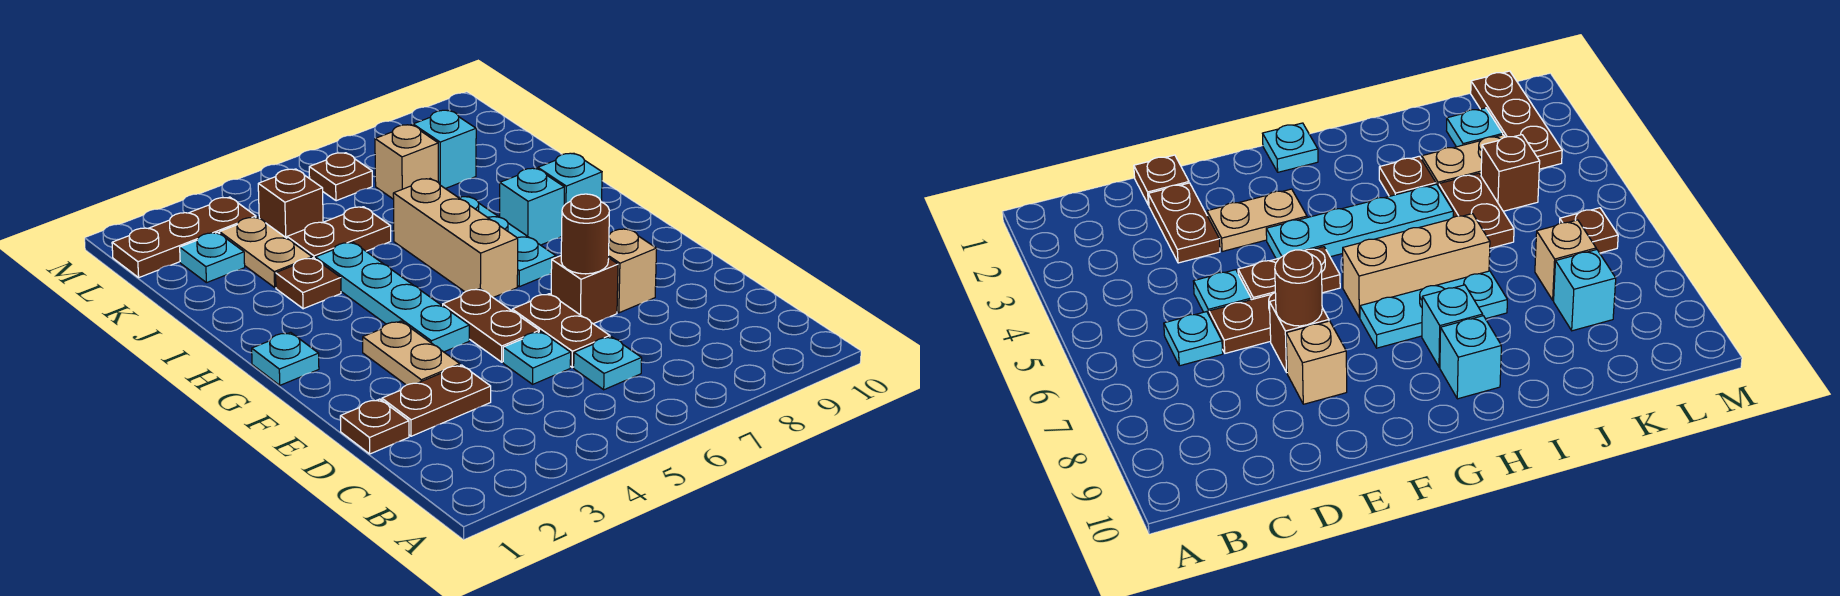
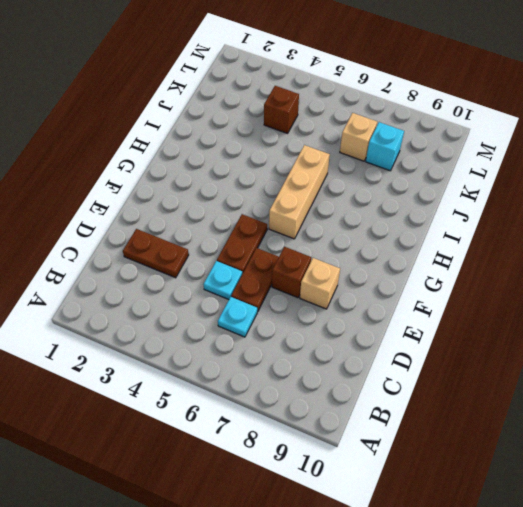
none -> brown plate D1 level 1
none -> tan plate E3:F3 level 1
none -> cyan plate F4:I4 level 1

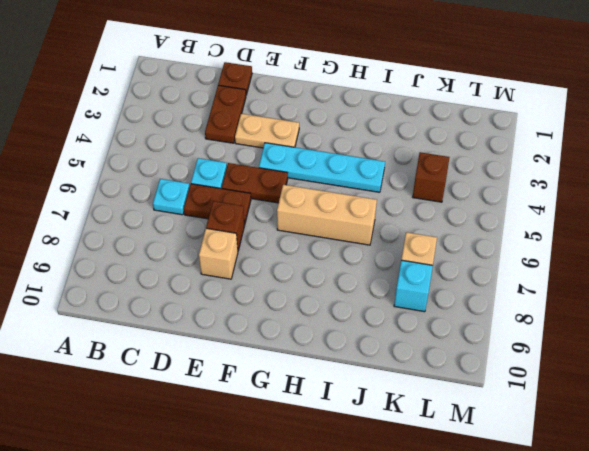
none -> cyan plate G1 level 1
none -> cyan plate G7:I7 level 1
none -> cyan brick H8 level 1

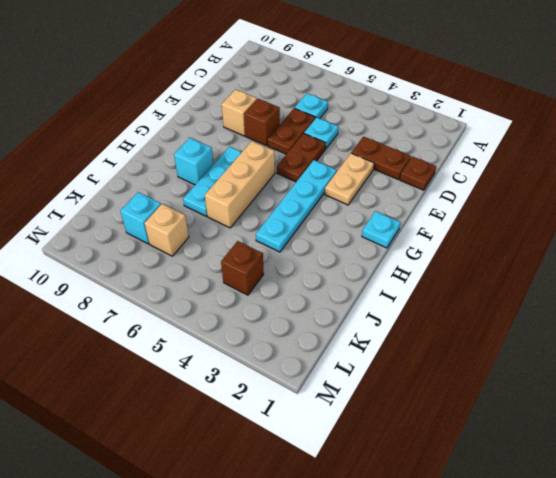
none -> cyan brick H9 level 1
none -> brown plate I3 level 1
none -> tan plate J3:K3 level 1

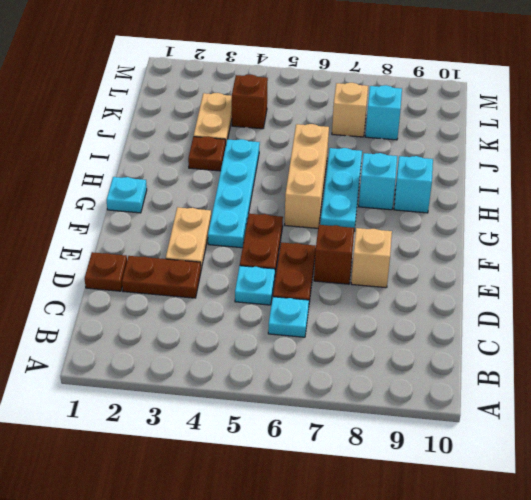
none -> brown plate J4:J5 level 1
none -> cyan plate K2 level 1
none -> brown plate L1:L3 level 1

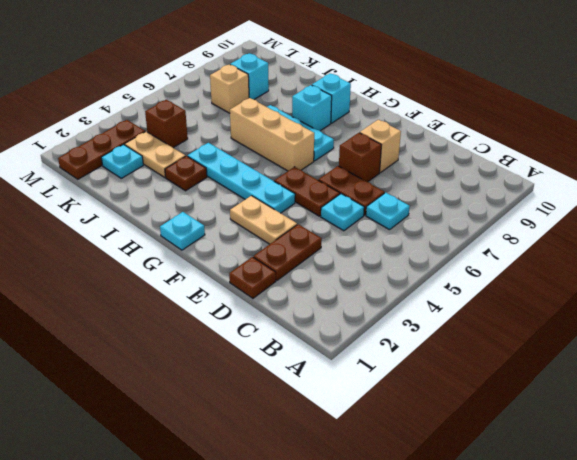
none -> brown plate J4:J5 level 1
none -> brown plate L6 level 1
none -> brown round brick E7 level 2

